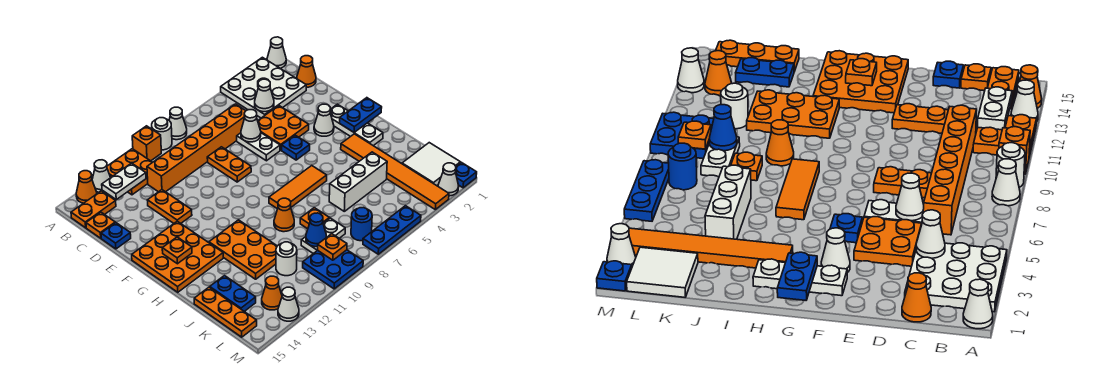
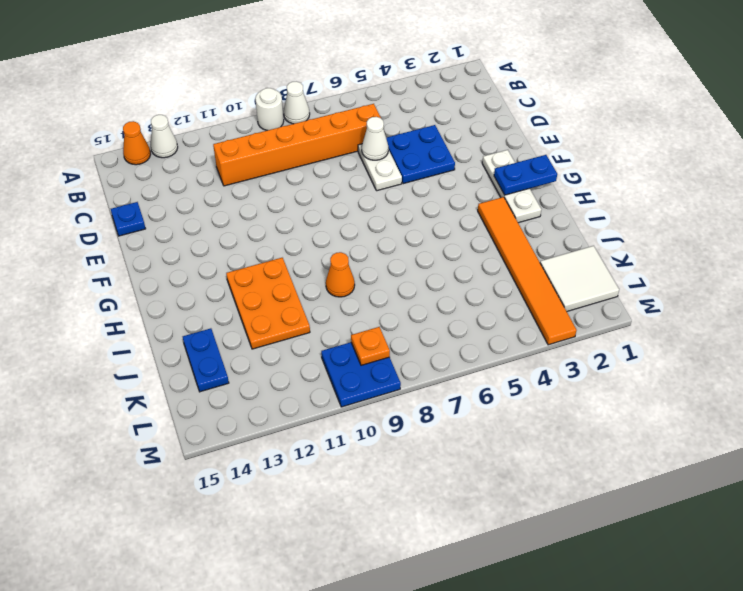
blue plate D4:E5 level 1 -> orange plate D4:E5 level 1
none -> white cone A1 level 1
none -> white plate A2:C4 level 1
none -> orange brick A10 level 1
none -> orange plate A11:B12 level 1

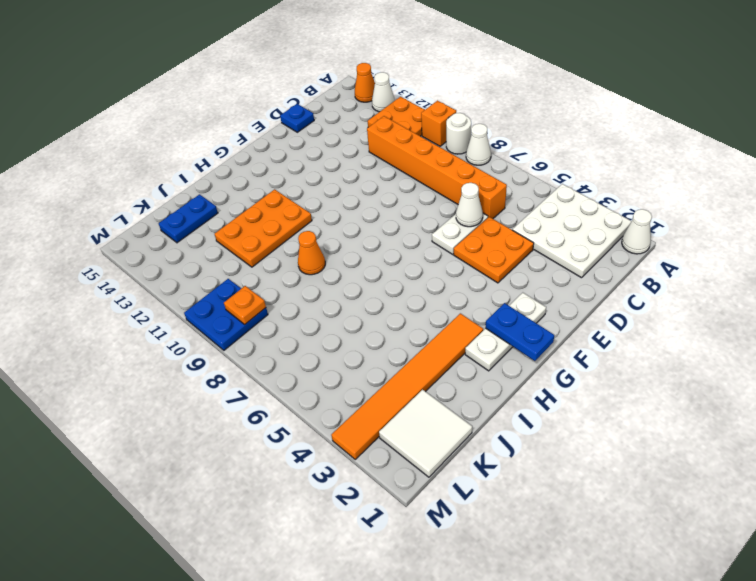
none -> orange plate B14:B15 level 1
none -> orange cone C1 level 1
none -> orange plate C15 level 1
none -> orange plate D8:E8 level 1

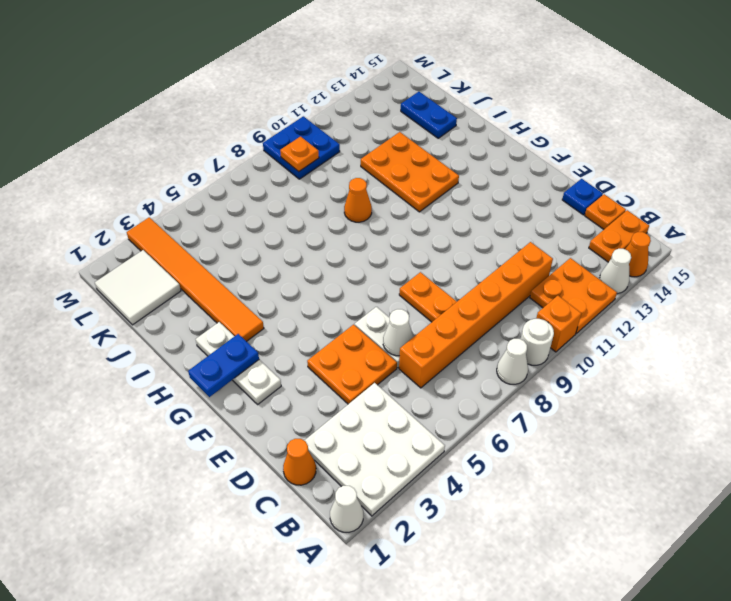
none -> orange plate D12:E12 level 1
none -> white cone F3 level 1
none -> blue plate F5 level 1
none -> orange plate F13:H15 level 1

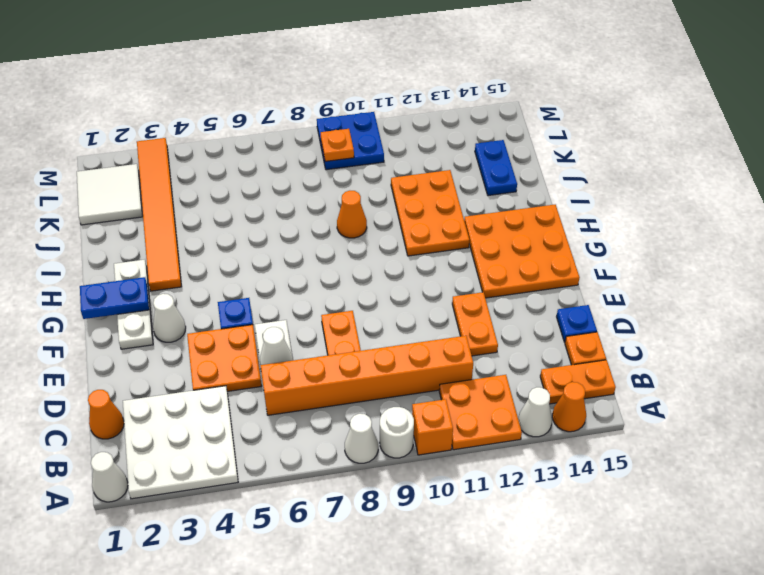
none -> orange tile H6:H8 level 1
none -> white brick J4:J6 level 1
none -> orange plate J8 level 1
none -> orange plate J15:L15 level 1

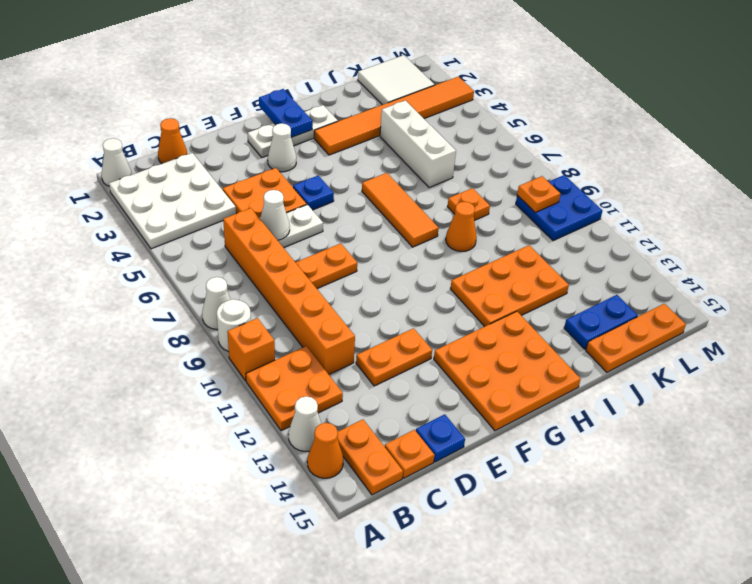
none -> white plate K8:K9 level 1
none -> white round brick K11 level 1
none -> blue round brick L7 level 1
none -> orange cone L13 level 1

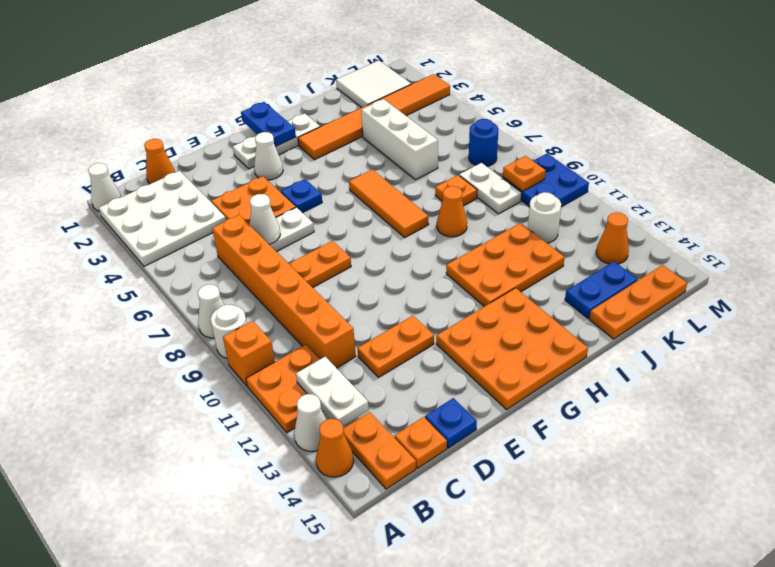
none -> blue plate M1 level 1
none -> white cone M2 level 1
none -> blue plate M5:M7 level 1
none -> white cone M13 level 1

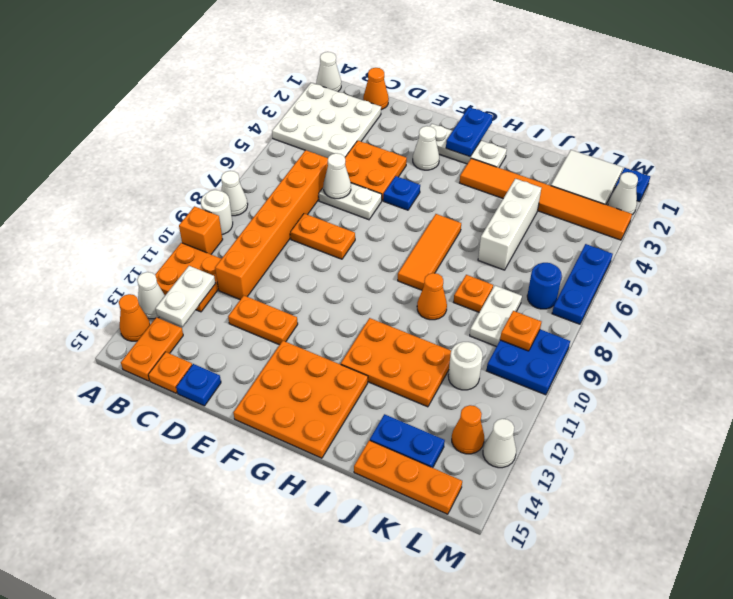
none -> white cone C4 level 2
none -> orange plate G14 level 2
none -> blue cone K9 level 2

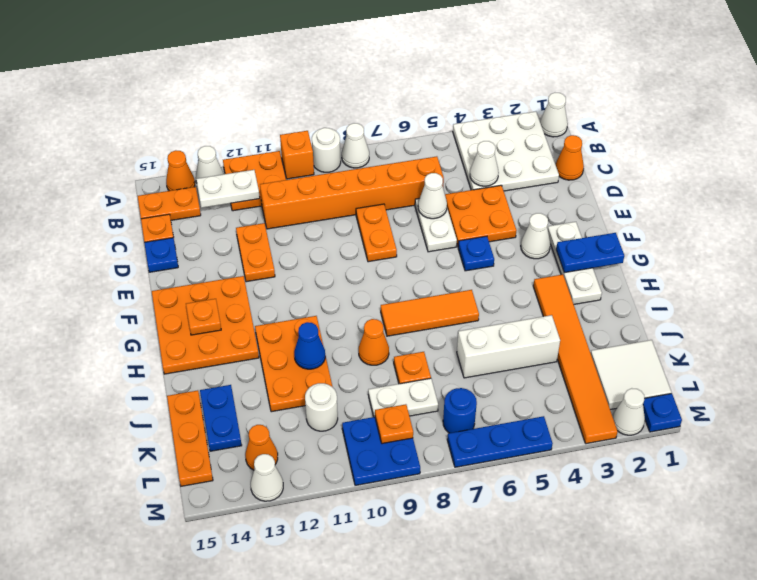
blue cone I11 level 2 -> blue cone K9 level 2

